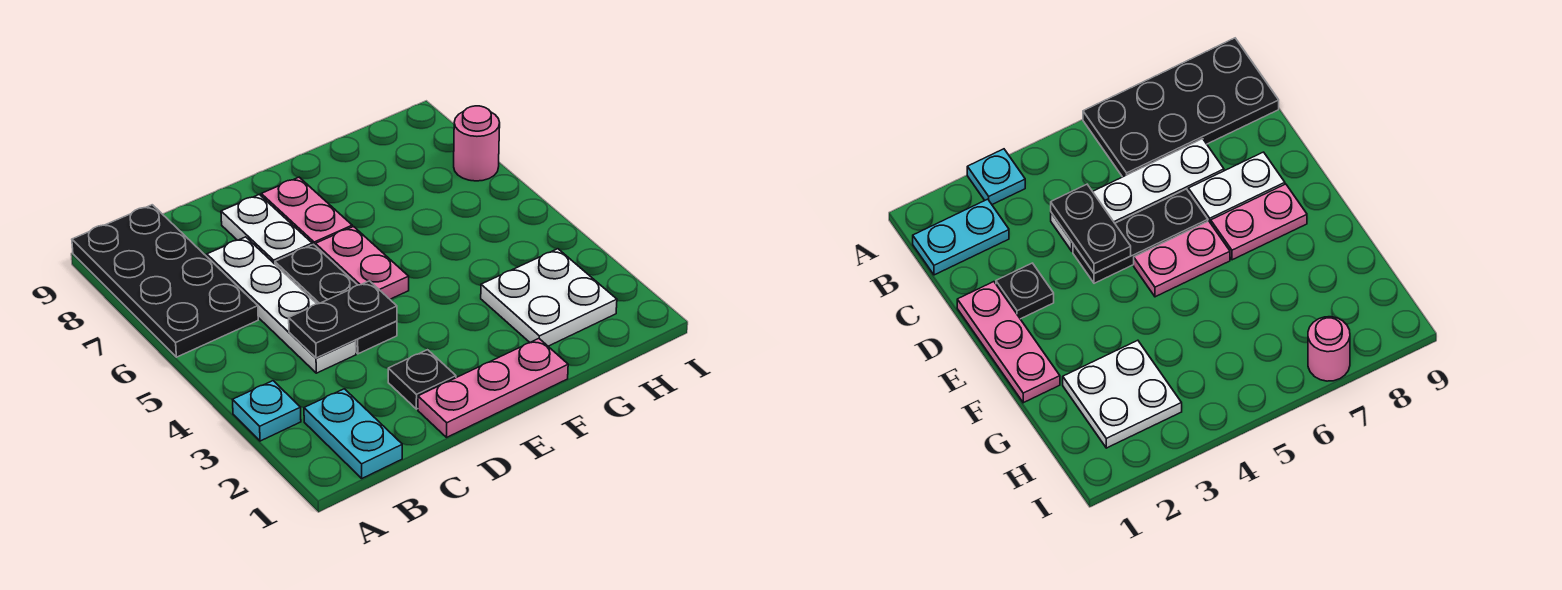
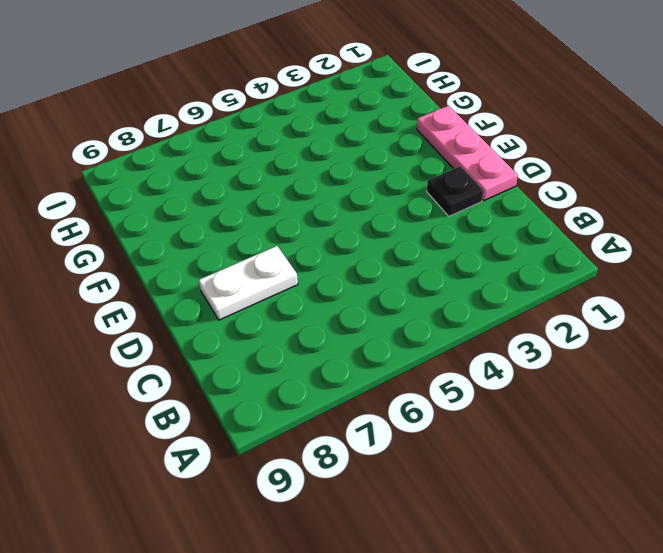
none -> cyan plate A3 level 1
none -> black plate A6:B9 level 1
none -> cyan plate B1:B2 level 1

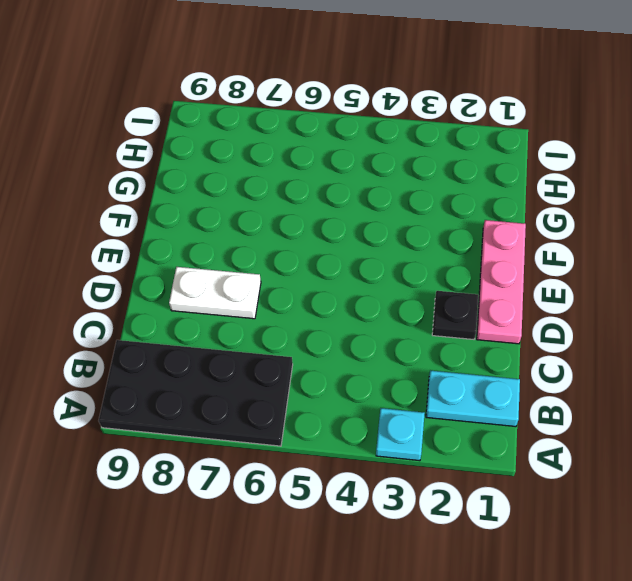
none -> white plate C4:C7 level 1
none -> black plate D4:D6 level 1
none -> pink plate E5:E6 level 1

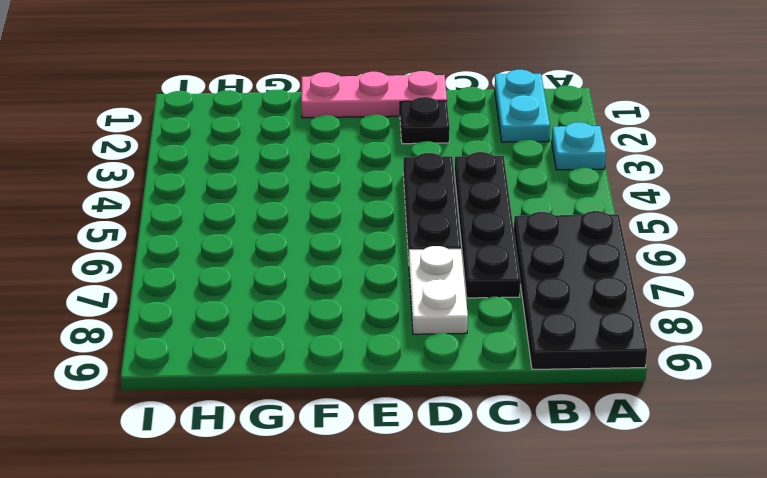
black plate C4:C7 level 1 -> white plate C4:C7 level 1
none -> pink plate E5:E6 level 1
none -> pink plate E7:E8 level 1
none -> white plate G2:H3 level 1

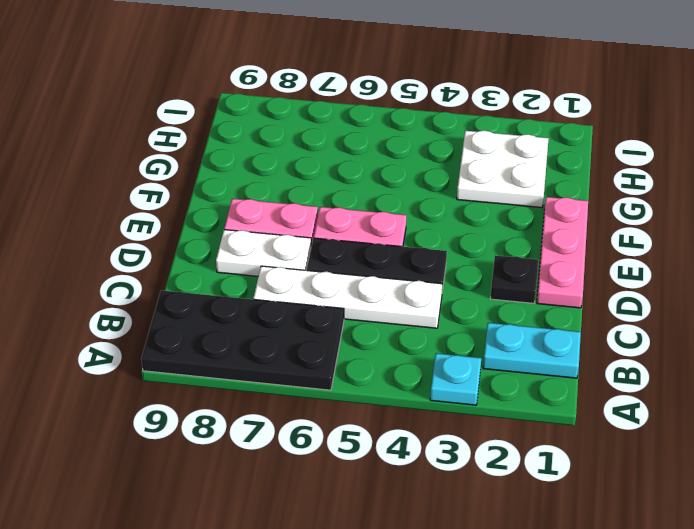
none -> pink round brick I7 level 1
none -> black plate C4:D4 level 2

